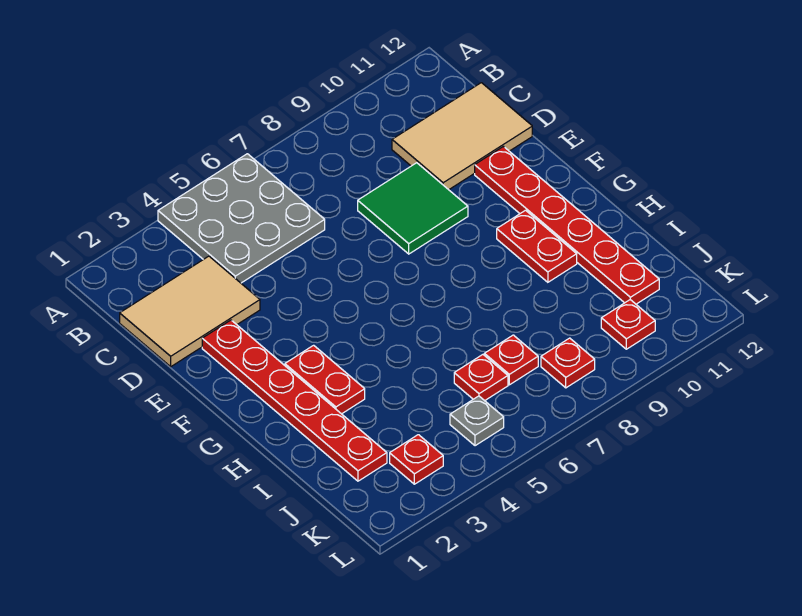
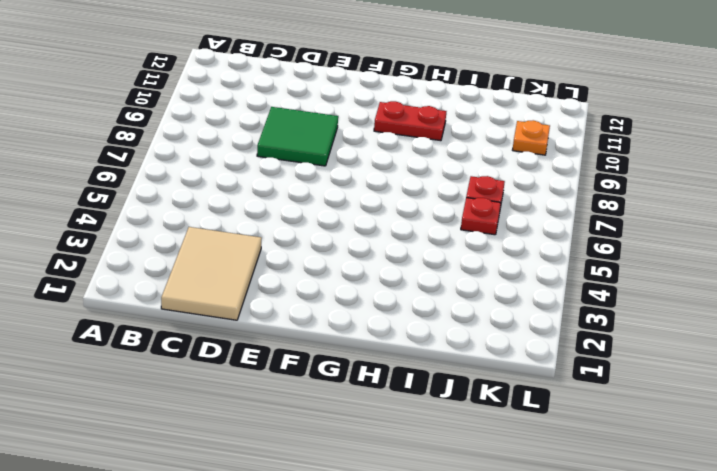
orange plate K10 level 1 -> red plate K10 level 1
none -> grey plate A4:C6 level 1
none -> tan tile C10:D12 level 1
none -> red plate E2:J2 level 1

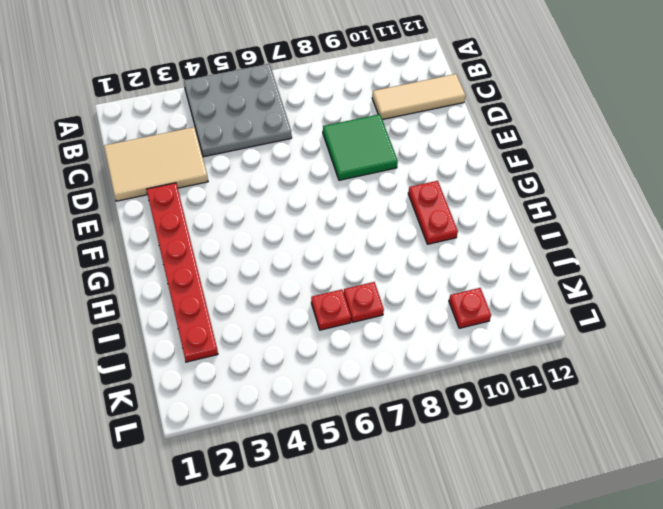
tan tile C10:C12 level 1 -> tan tile C10:D12 level 1
none -> red plate E11:J11 level 1
none -> red plate G3:H3 level 1
none -> red plate K3 level 1

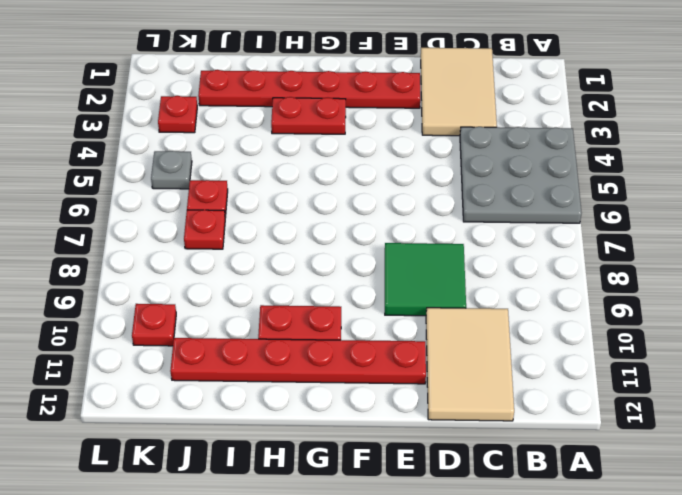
none -> red plate K8 level 1

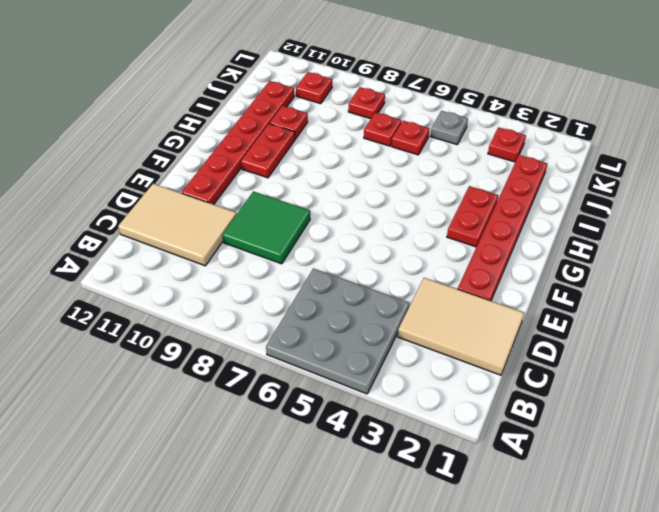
red plate I10 level 1 -> none

